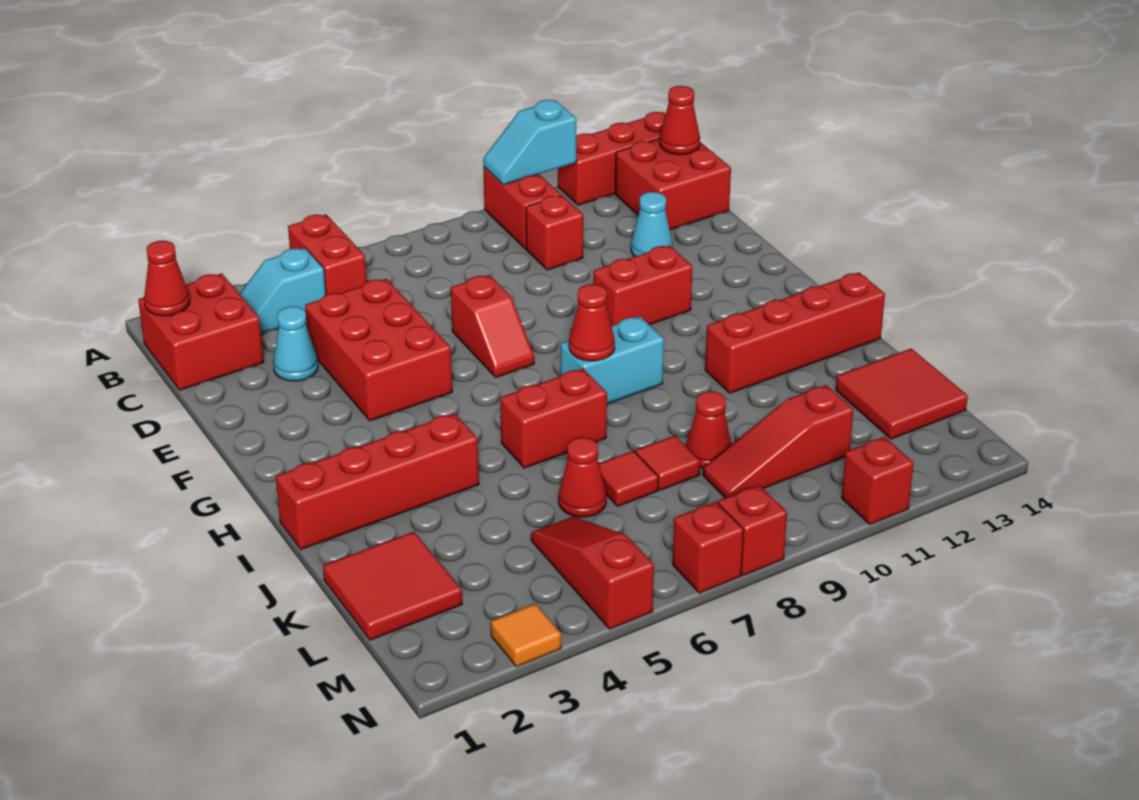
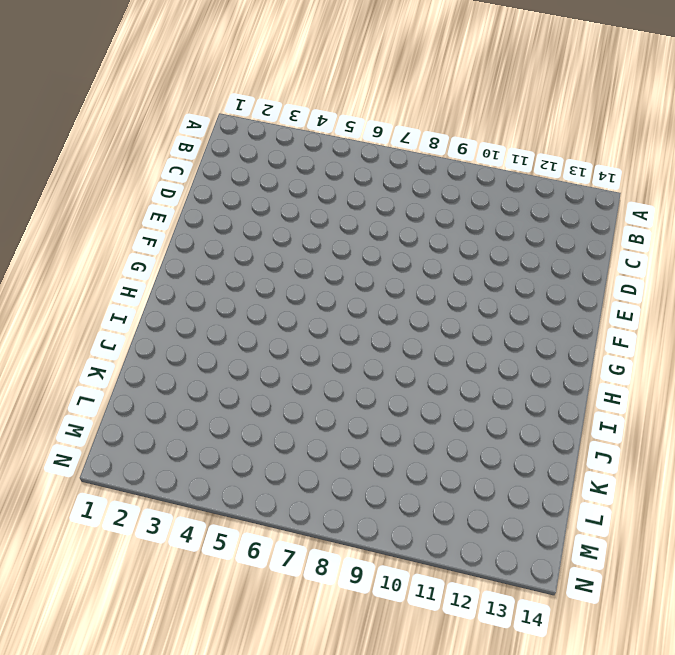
none -> red brick A5:B5 level 1
none -> red brick A10:B10 level 1
none -> red brick A12:A14 level 1
none -> red brick B1:C2 level 1

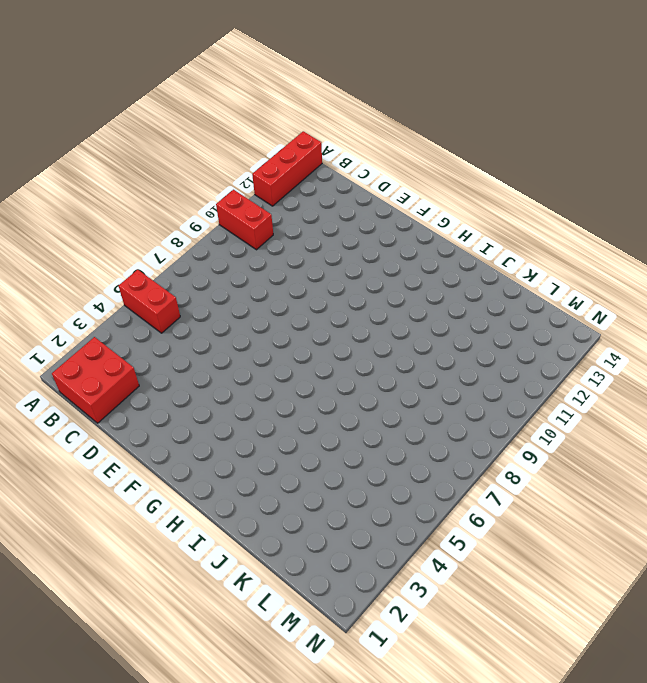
none -> cyan slope B3:B4 level 1 top 4
none -> red brick B13:C14 level 1
none -> red brick C10 level 1
none -> cyan cone D3 level 1

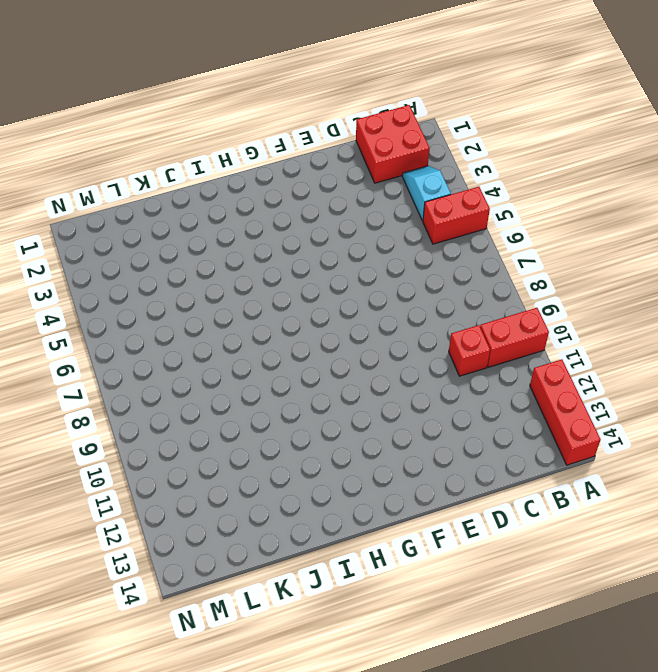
none -> red brick B13:C14 level 1
none -> cyan cone D3 level 1
none -> red brick D4:F5 level 1
none -> cyan cone D12 level 1

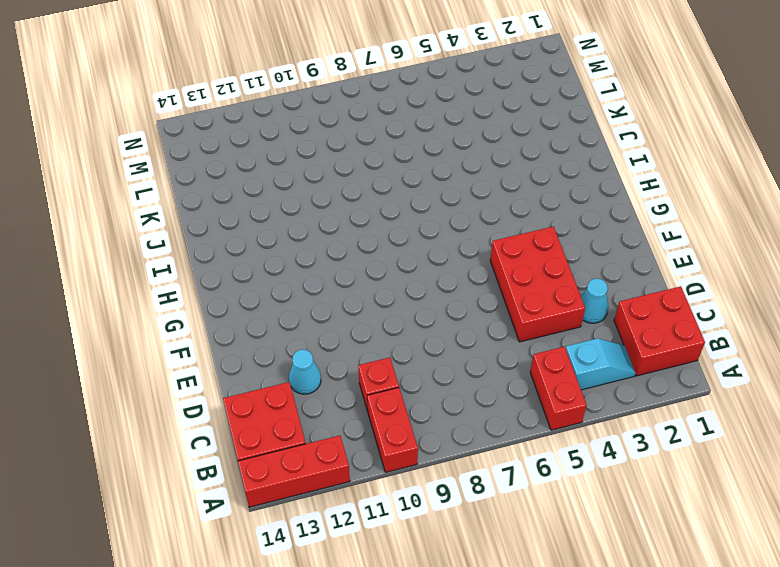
none -> red slope E7:F7 level 1 top E
none -> red brick F10:F11 level 1
none -> cyan brick H8:H9 level 1
none -> red brick I1:I4 level 1

